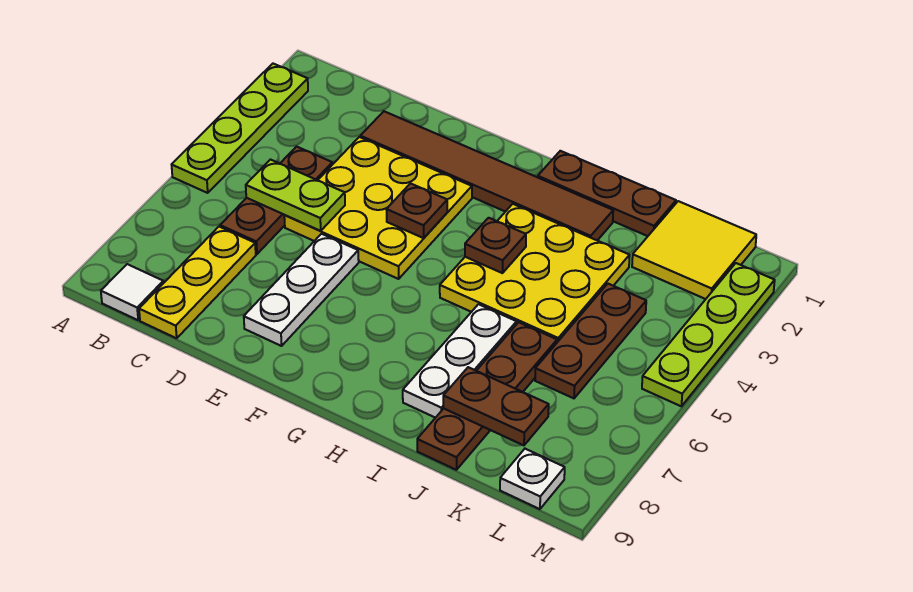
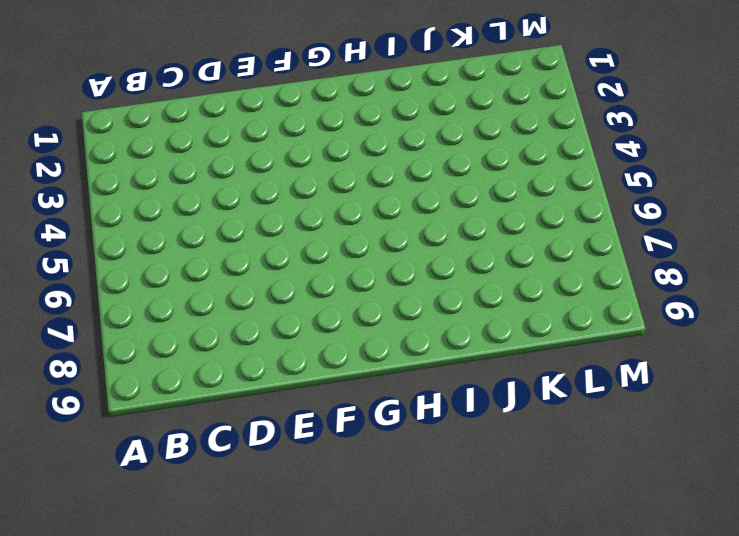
none -> lime plate A2:A5 level 1
none -> white tile B9 level 1
none -> brown plate C4:C6 level 1

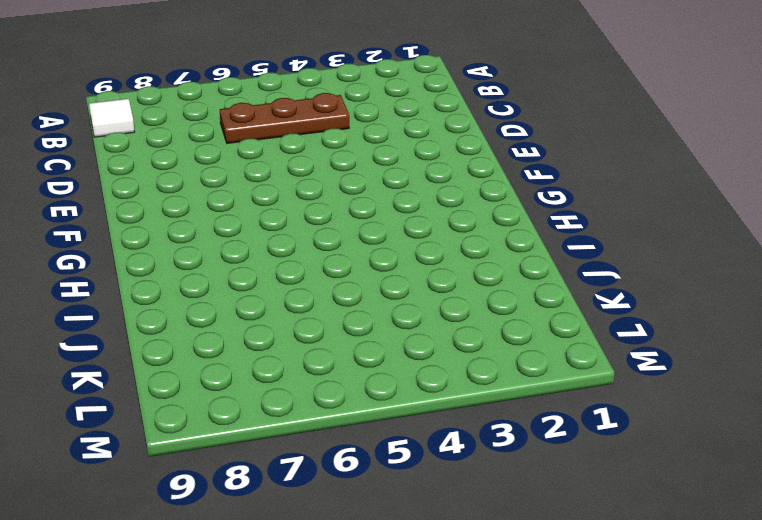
none -> lime plate A2:A5 level 1
none -> yellow plate C7:C9 level 1
none -> brown tile D2:I2 level 1

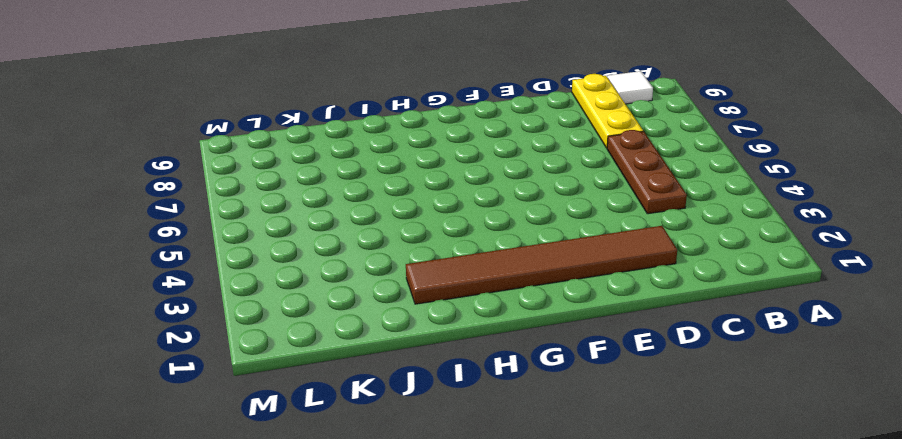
none -> lime plate A2:A5 level 1
none -> yellow plate D3:F5 level 1
none -> white plate E6:E8 level 1

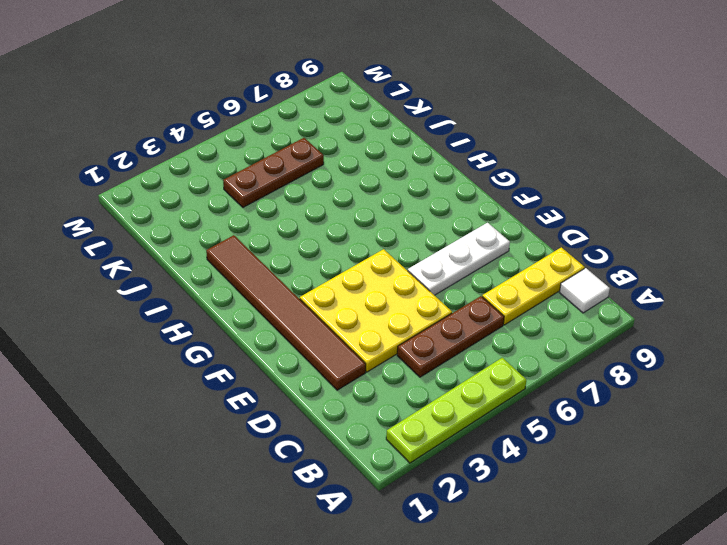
none -> brown plate H1:J1 level 1
none -> yellow plate H3:J5 level 1
none -> white plate I6:I8 level 1

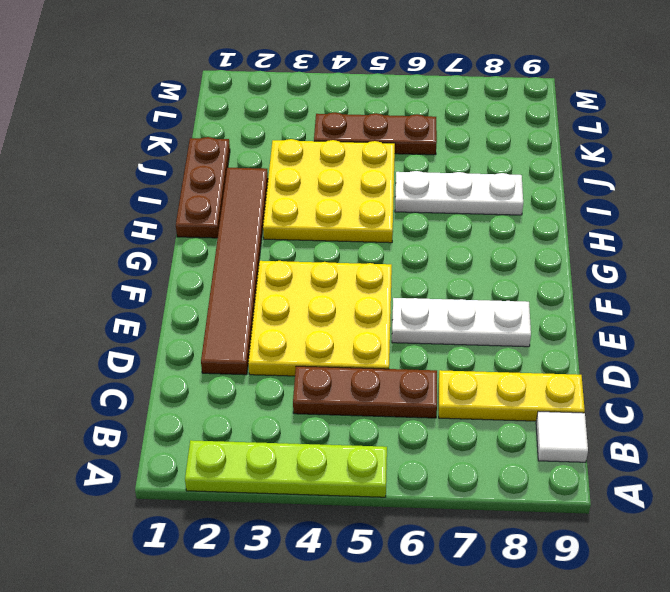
none -> brown plate J6:J9 level 1
none -> yellow tile K1:L2 level 1
none -> white plate L9 level 1

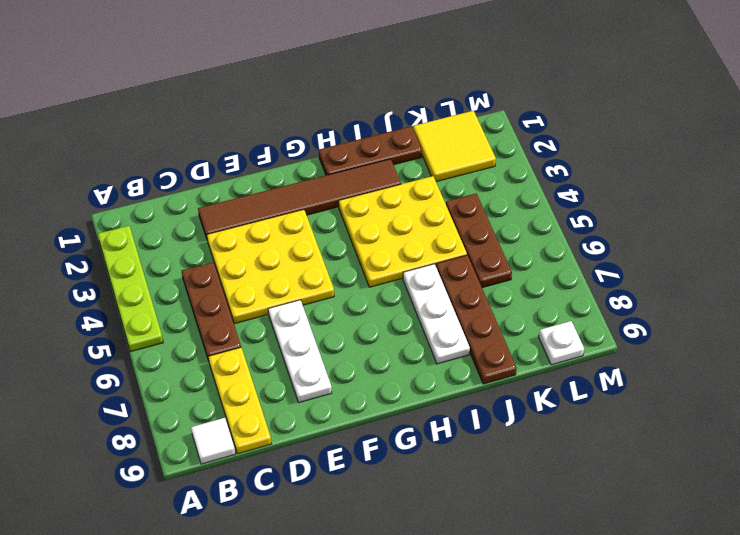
none -> lime plate M2:M5 level 1
none -> lime plate C5:D5 level 2
none -> brown plate F4 level 2

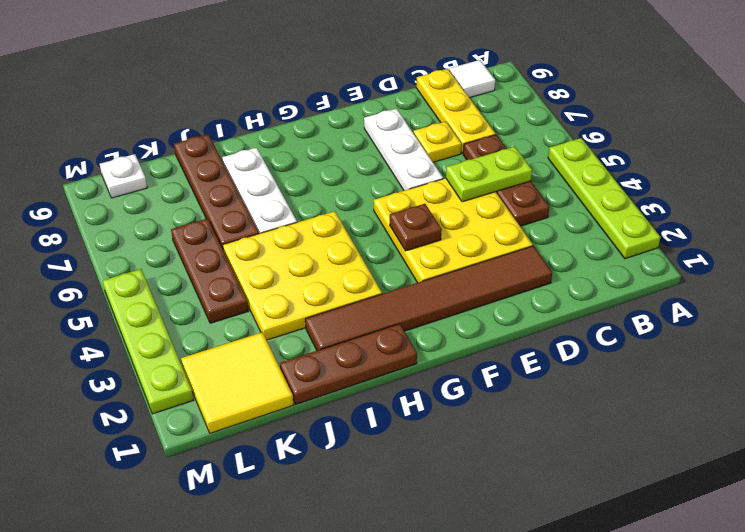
yellow plate D7 level 1 -> none
none -> brown plate H4 level 2
none -> brown plate J8:K8 level 2

